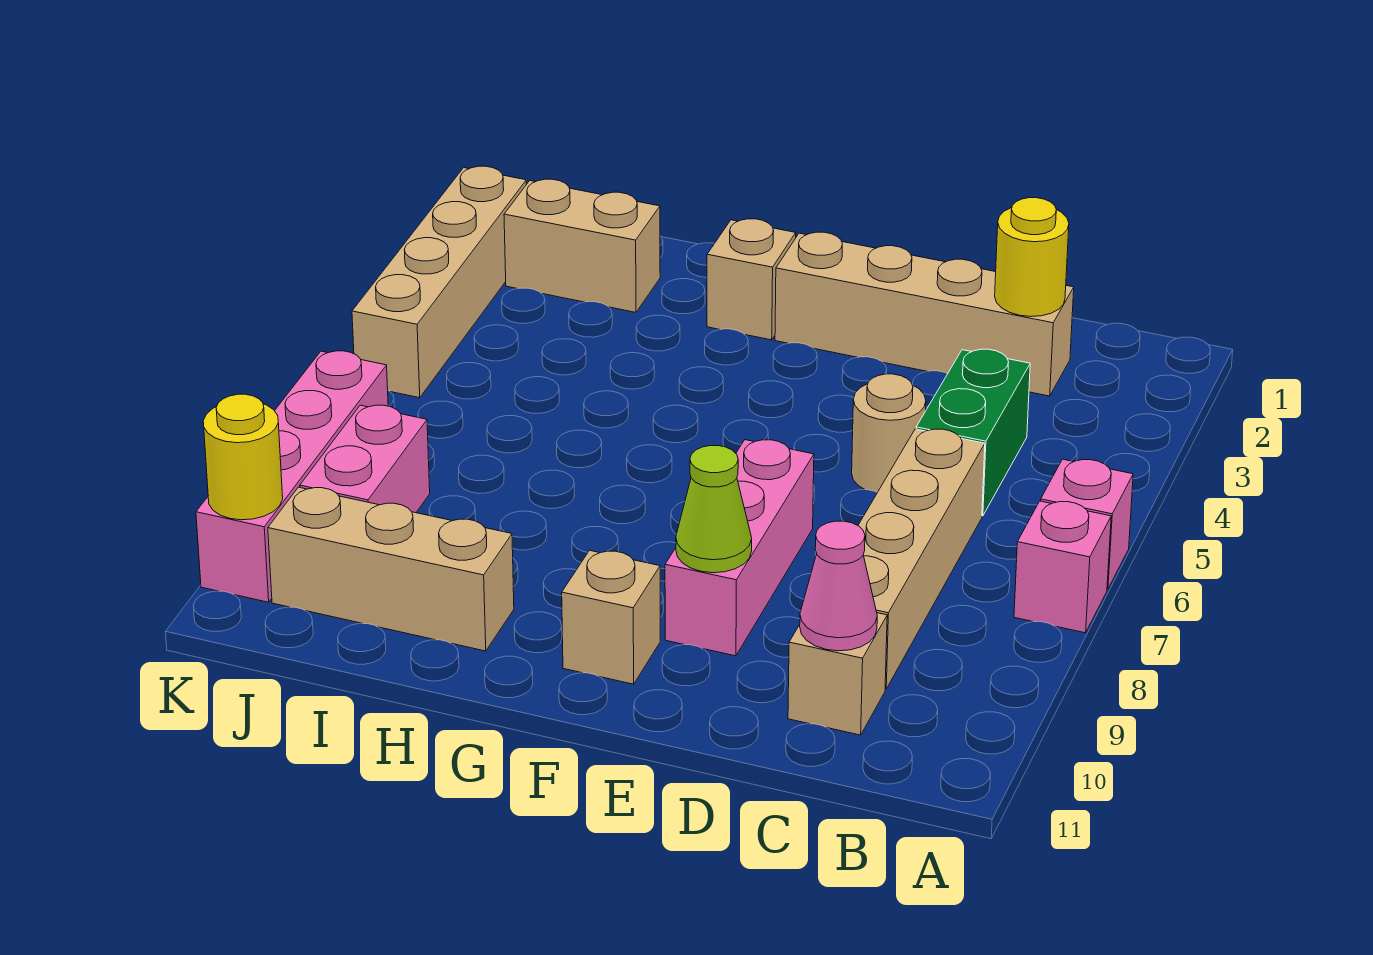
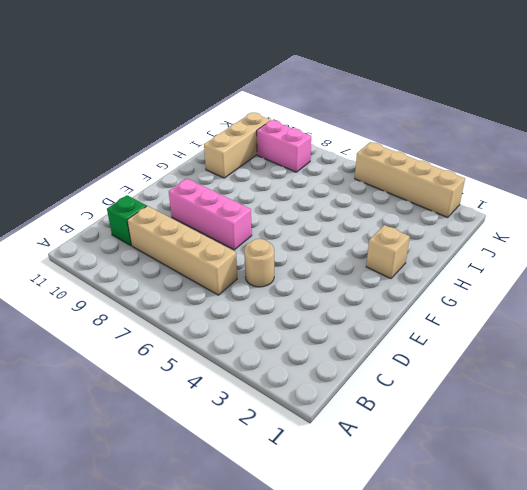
green brick C10 level 1 -> tan brick C10 level 1
none -> pink brick A6 level 1
none -> pink brick A7 level 1
none -> tan brick C2:F2 level 1

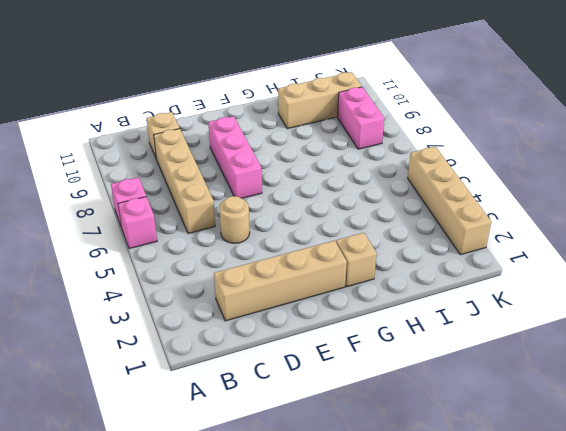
none -> green brick C4:C5 level 1
none -> tan brick F10 level 1
none -> tan brick I2:J2 level 1

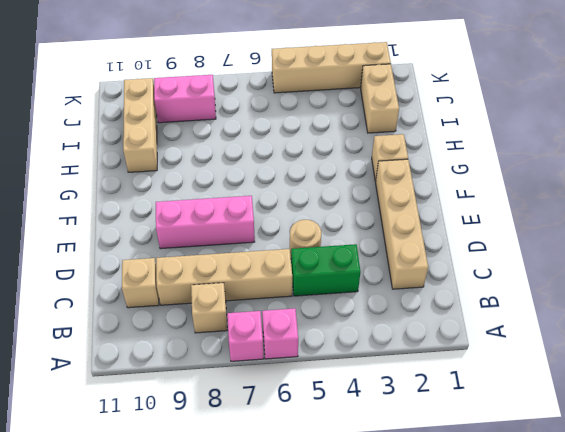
tan brick B8 level 1 -> tan brick F10 level 1
none -> pink brick K7:K10 level 1
none -> yellow round brick C2 level 2
none -> pink cone C10 level 2

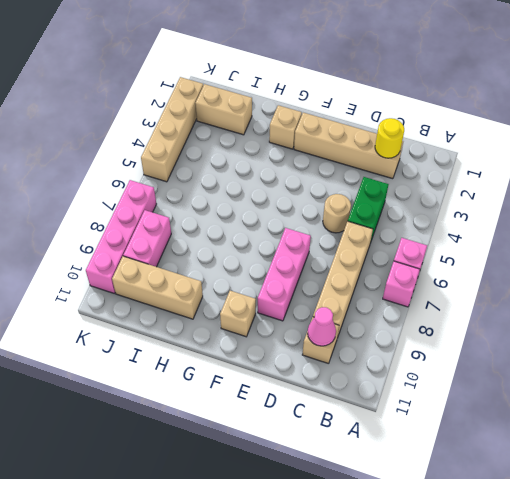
none -> lime cone E9 level 2
none -> yellow round brick K10 level 2

